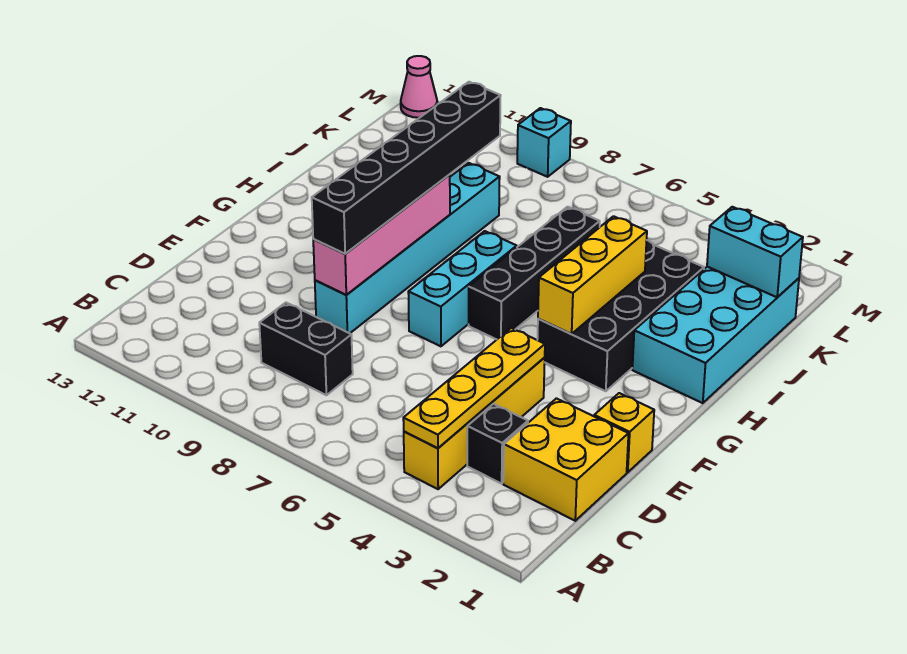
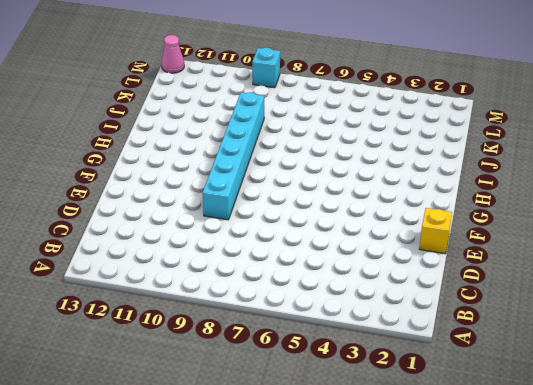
none -> yellow brick B4:E4 level 1
none -> yellow brick C1:D2 level 1
none -> black brick C3 level 1

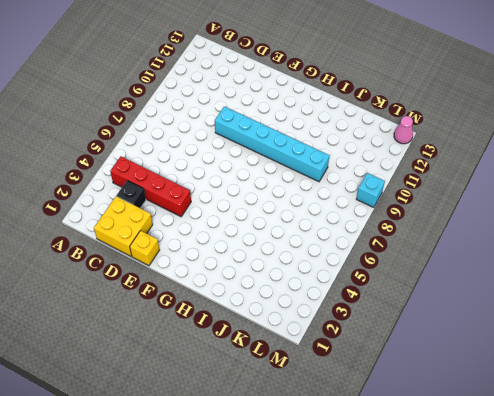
red brick B4:E4 level 1 -> yellow brick B4:E4 level 1
none -> black brick C8:C9 level 1
none -> cyan brick F7:H7 level 1
none -> black brick G3:J4 level 1

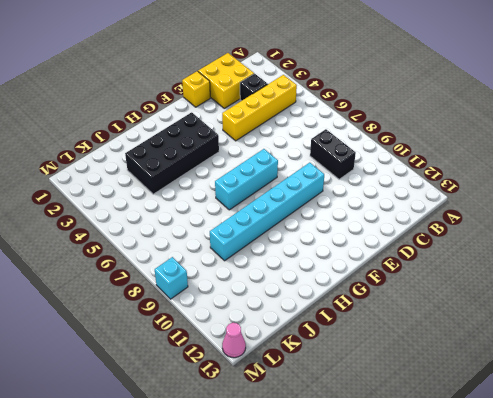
none -> black brick G6:J6 level 1
none -> cyan brick H1:K2 level 1
none -> yellow plate B4:E4 level 2

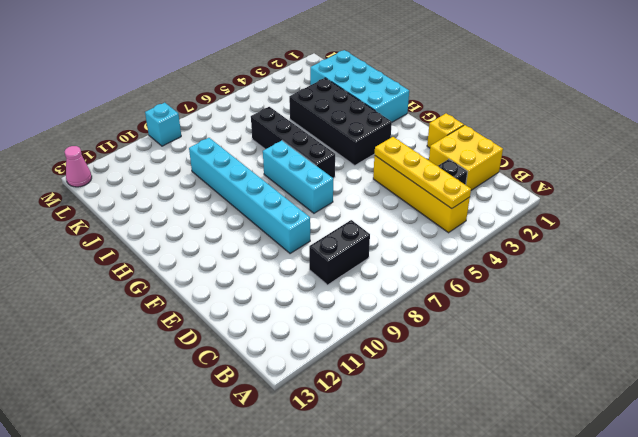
none -> pink brick E9:H9 level 2
none -> yellow brick G4:I4 level 2
none -> cyan brick K1:K2 level 2

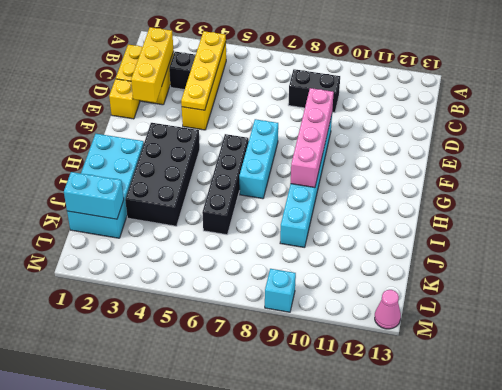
yellow brick C2:E2 level 2 -> yellow brick G4:I4 level 2
none -> black brick E9:J9 level 3

